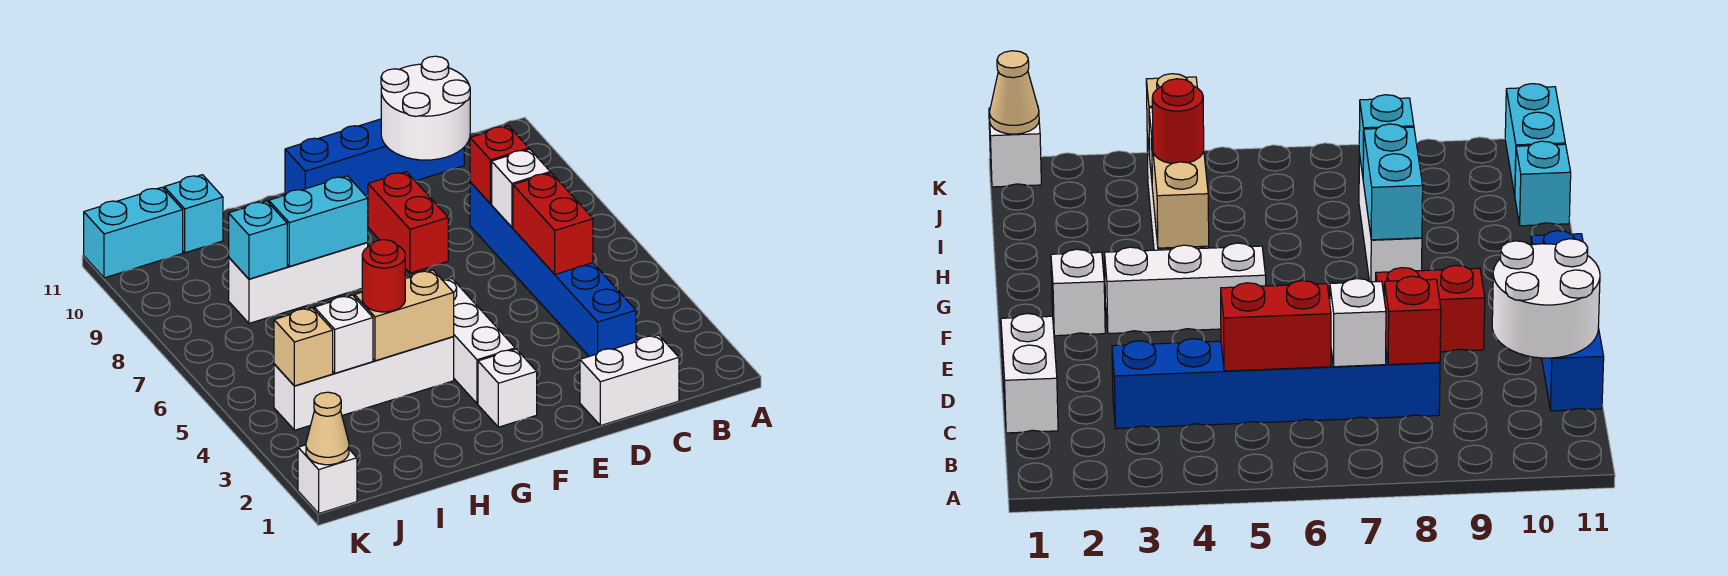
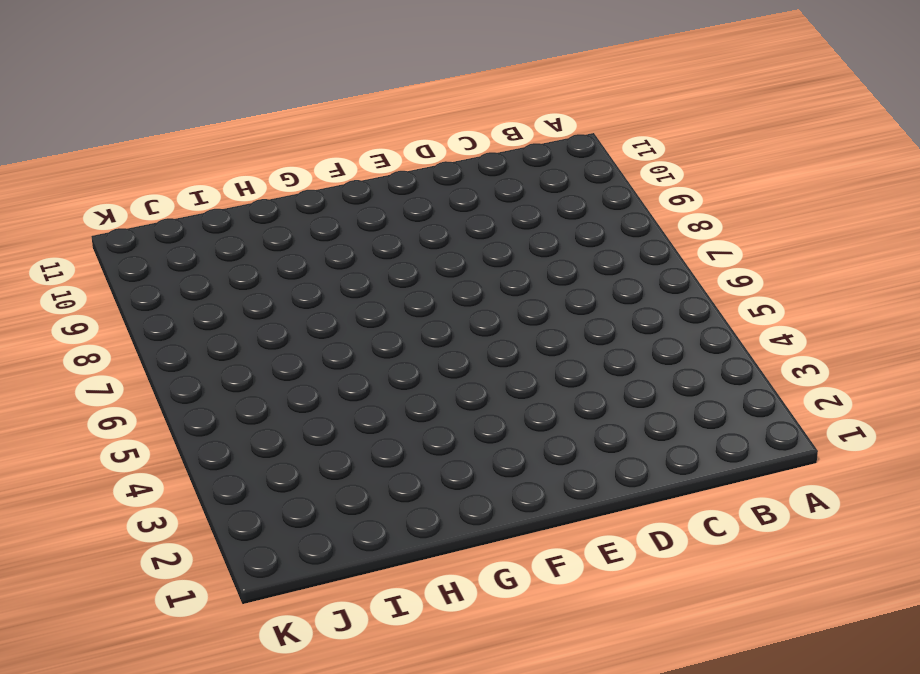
none -> white brick C1:D1 level 1
none -> blue brick C3:C8 level 1
none -> blue brick C11:F11 level 1

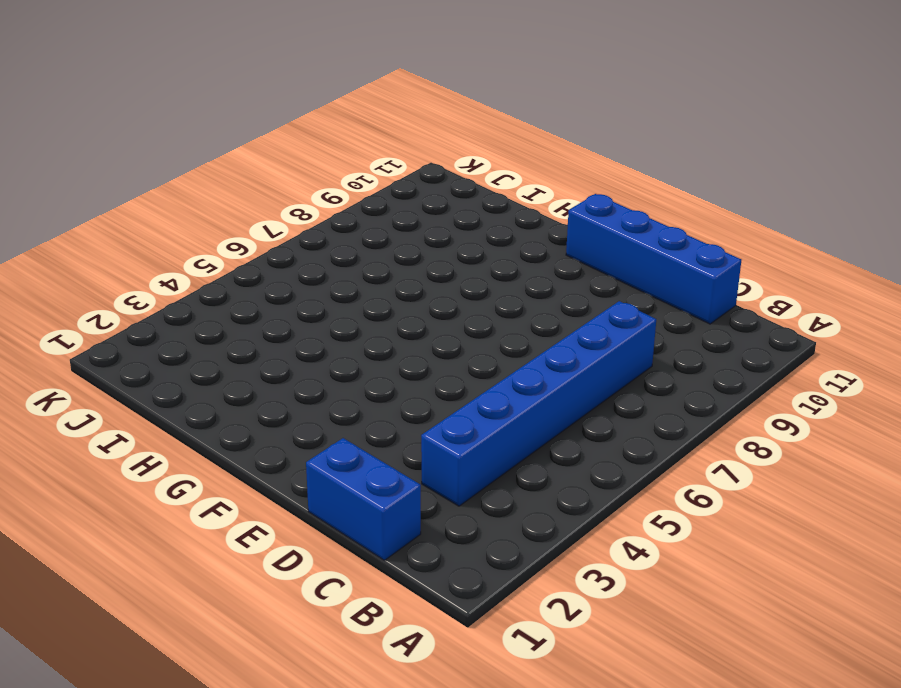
blue brick C1:D1 level 1 -> white brick C1:D1 level 1
none -> red brick E8:E9 level 1
none -> white brick F2 level 1
none -> white brick F3:F5 level 1

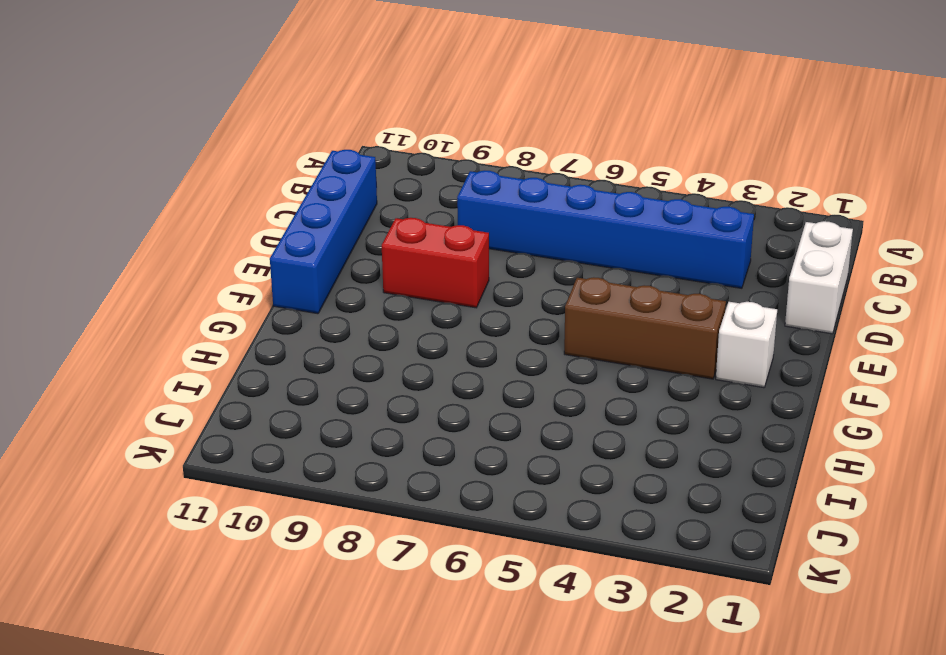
brown brick F3:F5 level 1 -> white brick F3:F5 level 1
none -> white brick G4:J4 level 1
none -> white brick G8:I8 level 1
none -> cyan brick I11 level 1

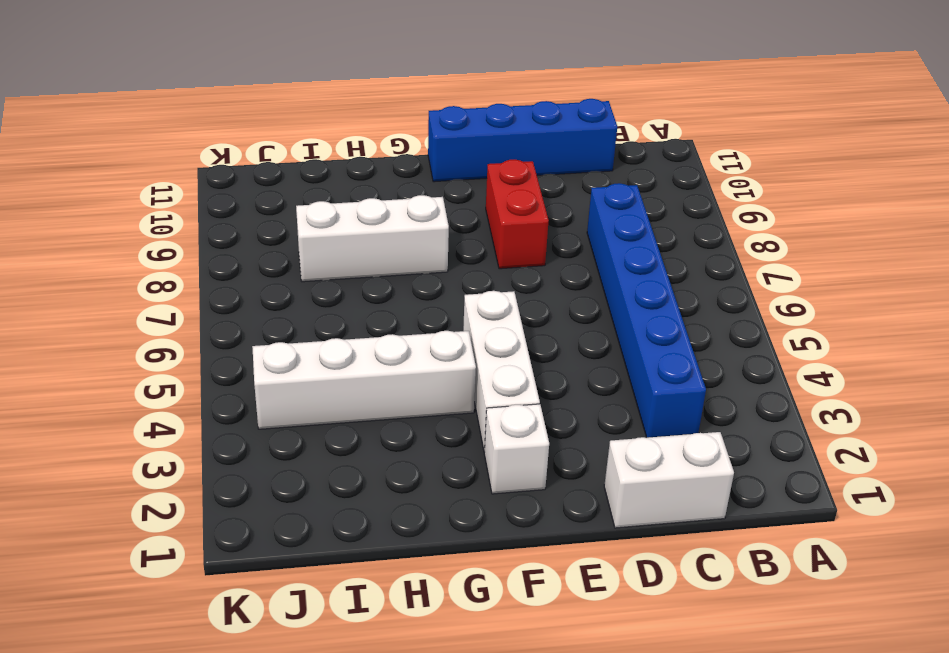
none -> cyan brick I11 level 1
none -> cyan brick J11:K11 level 1
none -> white brick K1 level 1

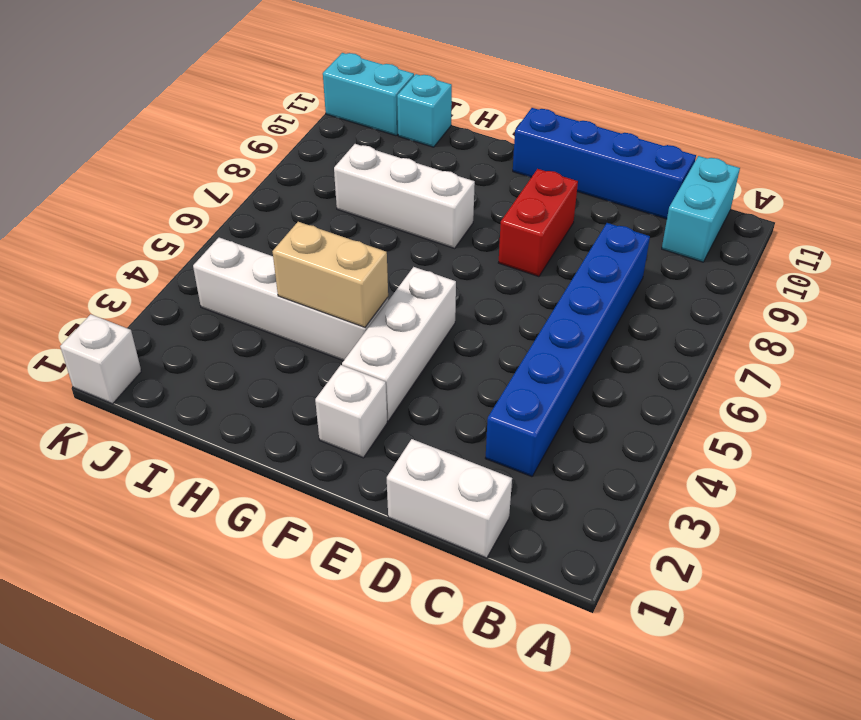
cyan brick B10:B11 level 1 -> cyan brick G8:H8 level 2
none -> red brick C5:C6 level 2
none -> white brick C7 level 2
none -> red brick C8 level 2

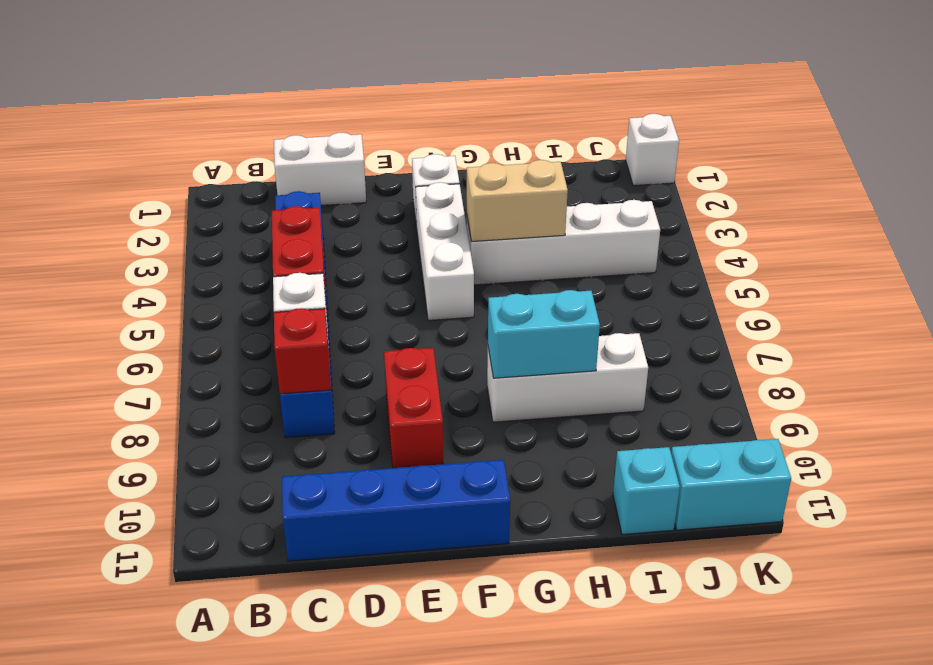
none -> white round brick C10:D11 level 2
none -> white brick I4 level 2
none -> cyan brick I8 level 2

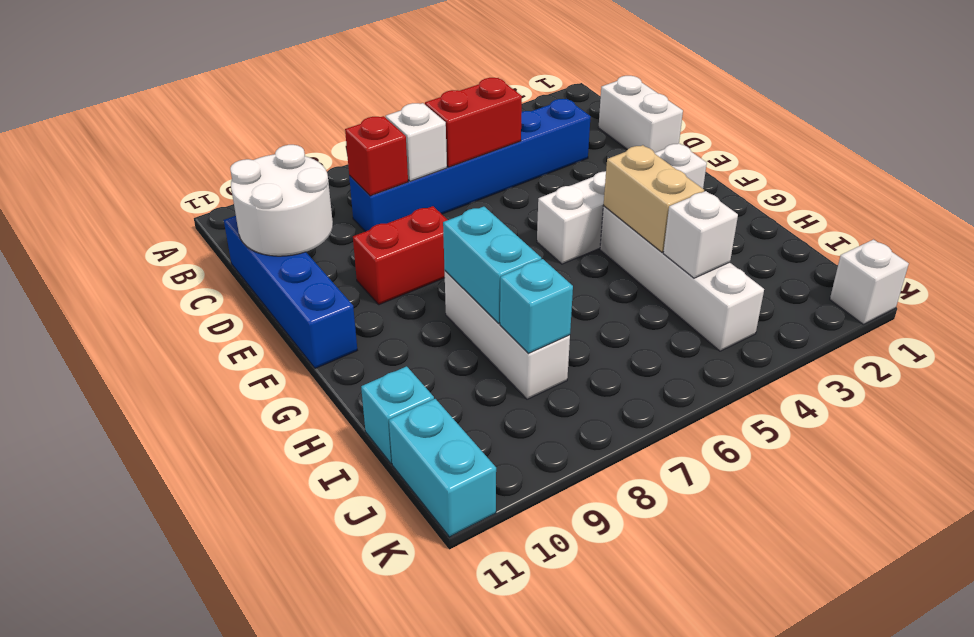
none -> tan brick J4 level 2
none -> tan cone K1 level 2
none -> red round brick H4 level 3

